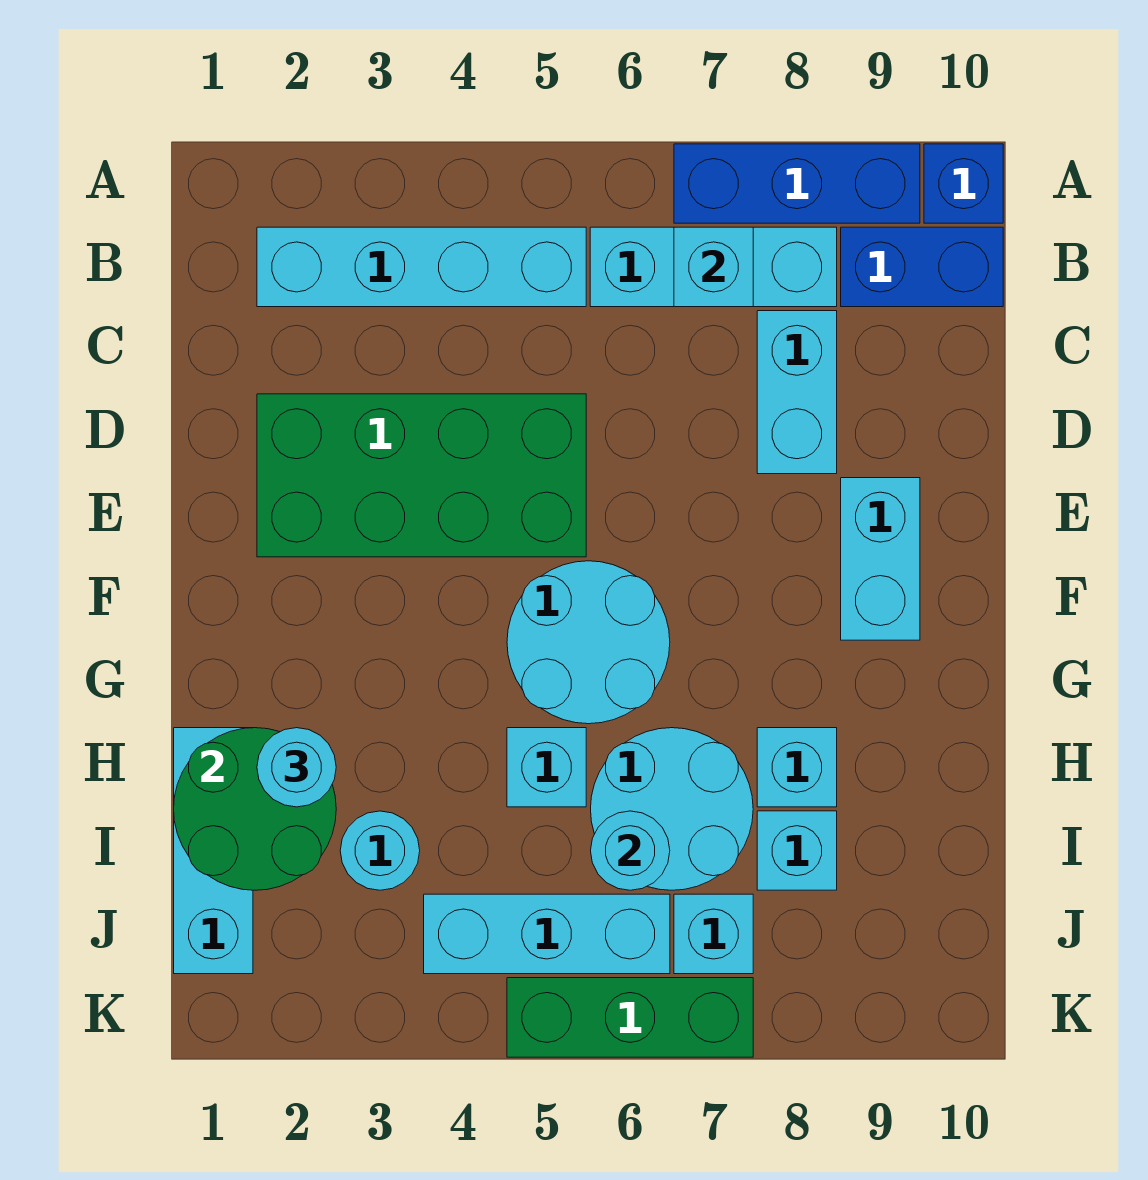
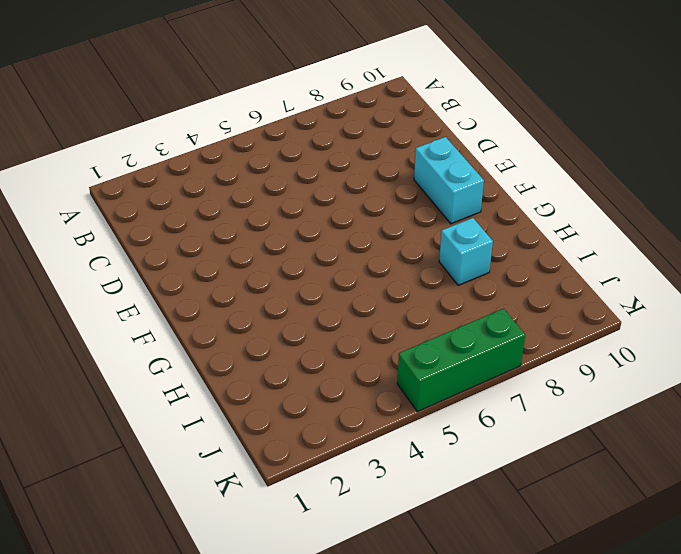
none -> blue brick A7:A9 level 1
none -> blue brick A10 level 1
none -> cyan brick B2:B5 level 1

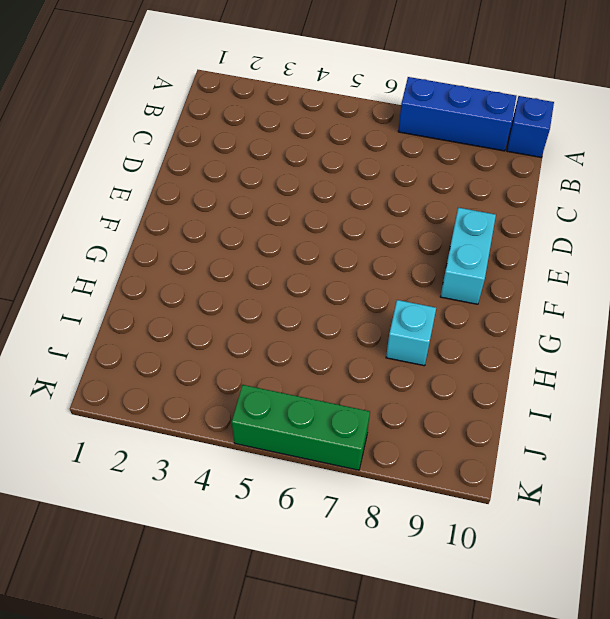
none -> cyan brick B2:B5 level 1
none -> cyan brick B6:B8 level 1
none -> blue brick B9:B10 level 1

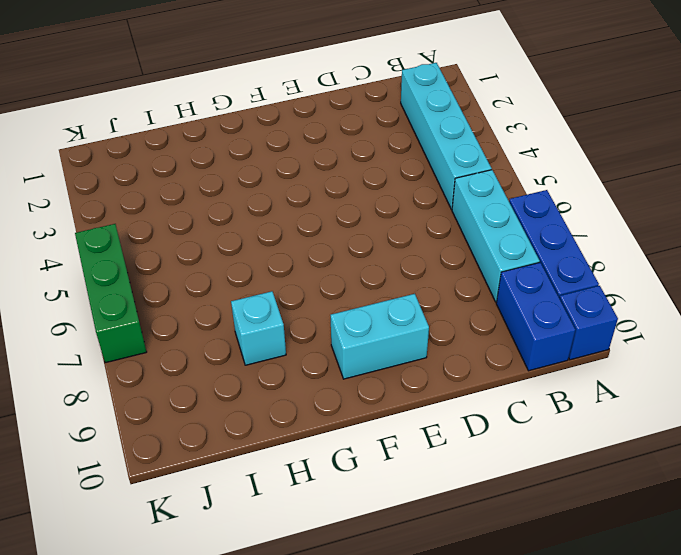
none -> cyan brick C8:D8 level 1
none -> green brick D2:E5 level 1
none -> cyan round brick F5:G6 level 1

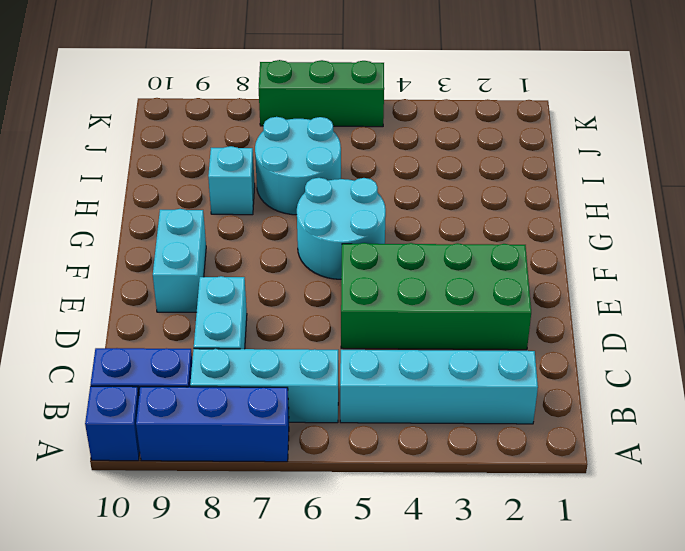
none -> cyan brick H1:J1 level 1
none -> cyan brick H5 level 1
none -> cyan round brick I3 level 1

